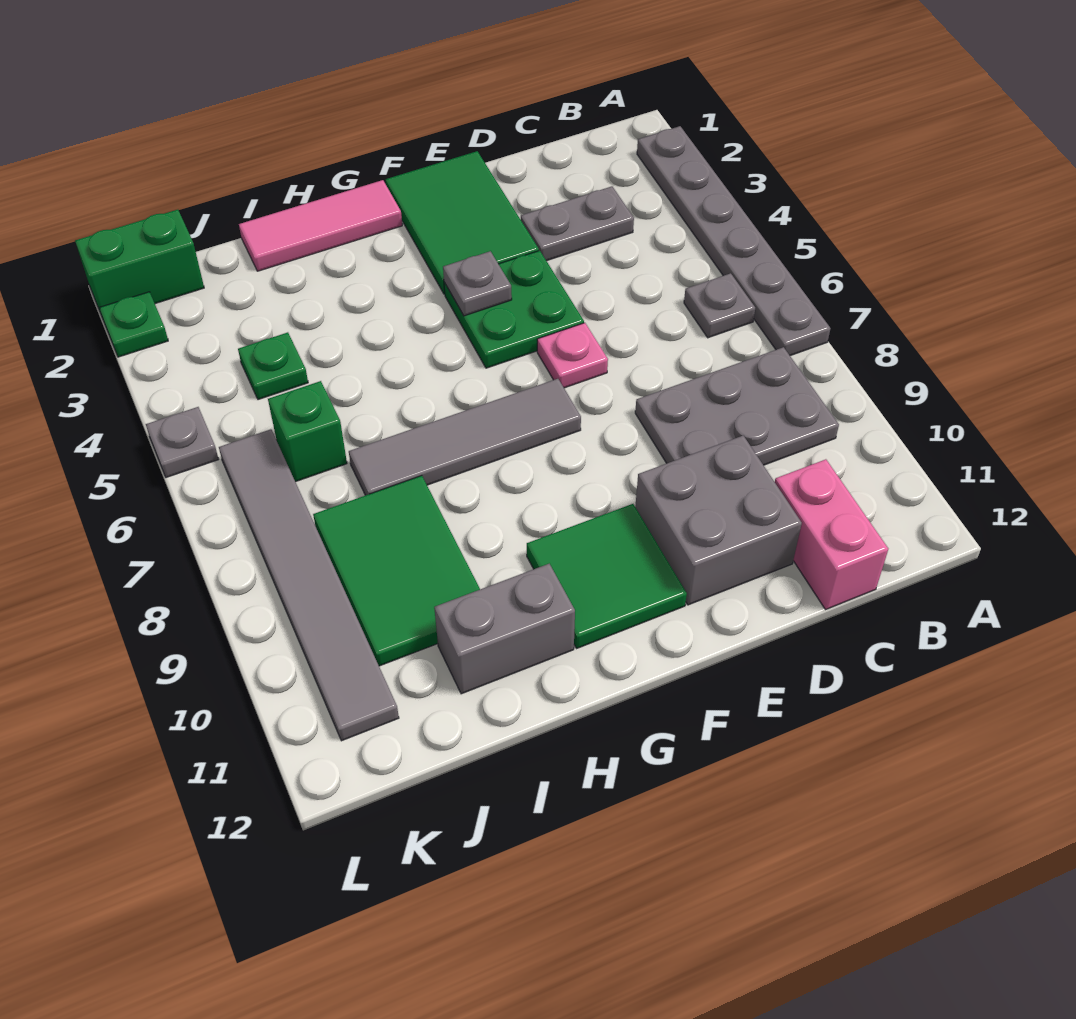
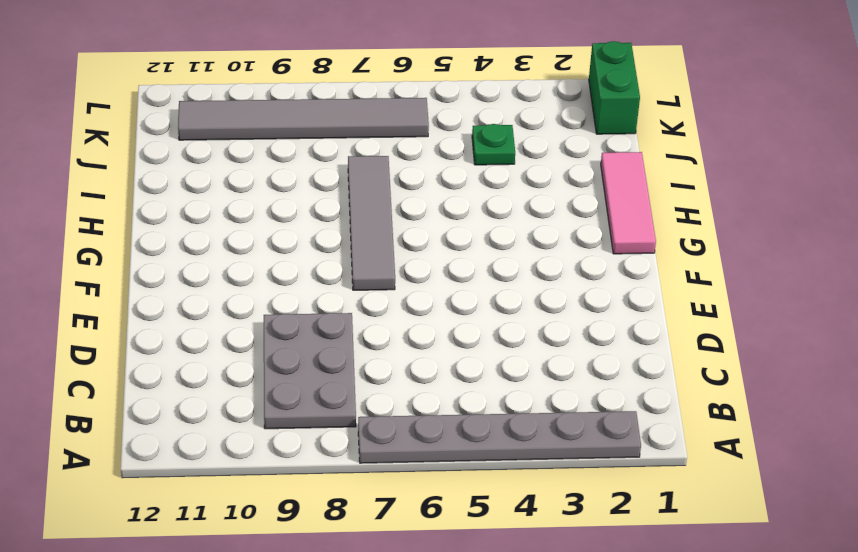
none -> grey plate B6 level 1
none -> grey plate C3:D3 level 1
none -> pink brick C11:C12 level 1

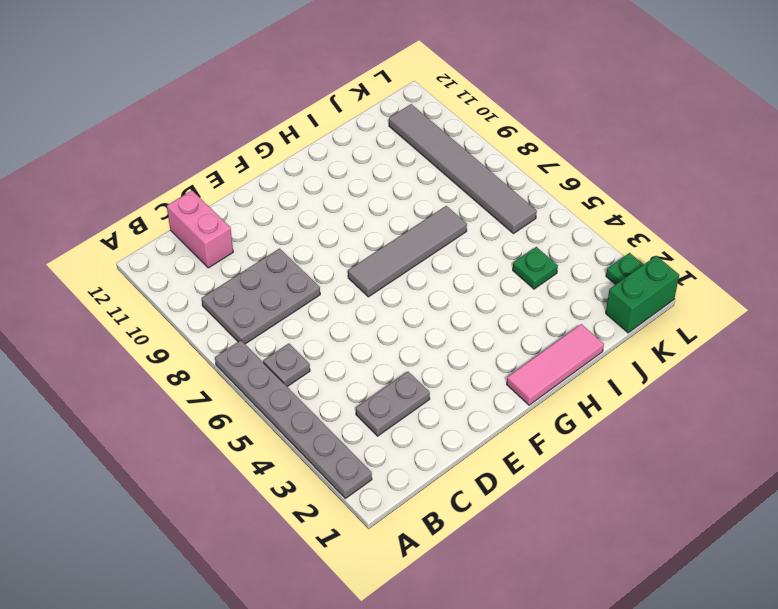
none -> grey brick D10:E11 level 1
none -> green tile E1:F3 level 1
none -> green plate E4:F5 level 1

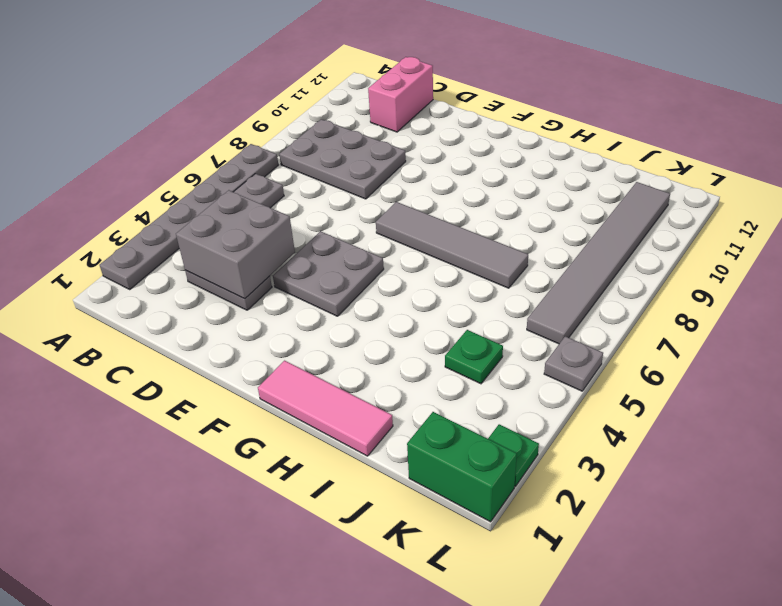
grey brick C3:D4 level 2 -> grey brick D10:E11 level 1
grey plate E4:F5 level 1 -> green plate E4:F5 level 1
none -> green tile E1:F3 level 1
none -> pink plate E6 level 1
none -> green tile F10:G11 level 1

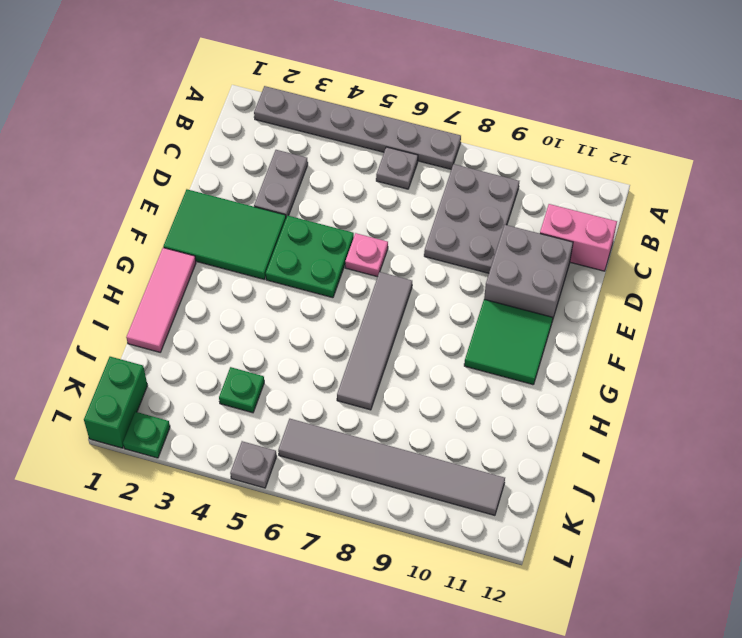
none -> grey brick H11:I11 level 1
none -> green tile I8:J10 level 1
none -> green brick J6 level 1

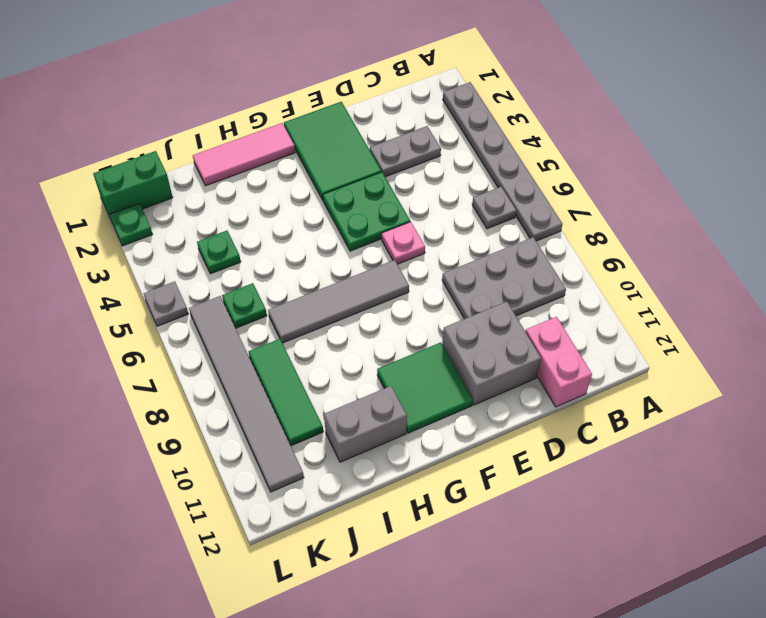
green plate J6 level 1 -> green brick J6 level 1
green tile J8:J10 level 1 -> green tile I8:J10 level 1
none -> grey plate F4 level 2

